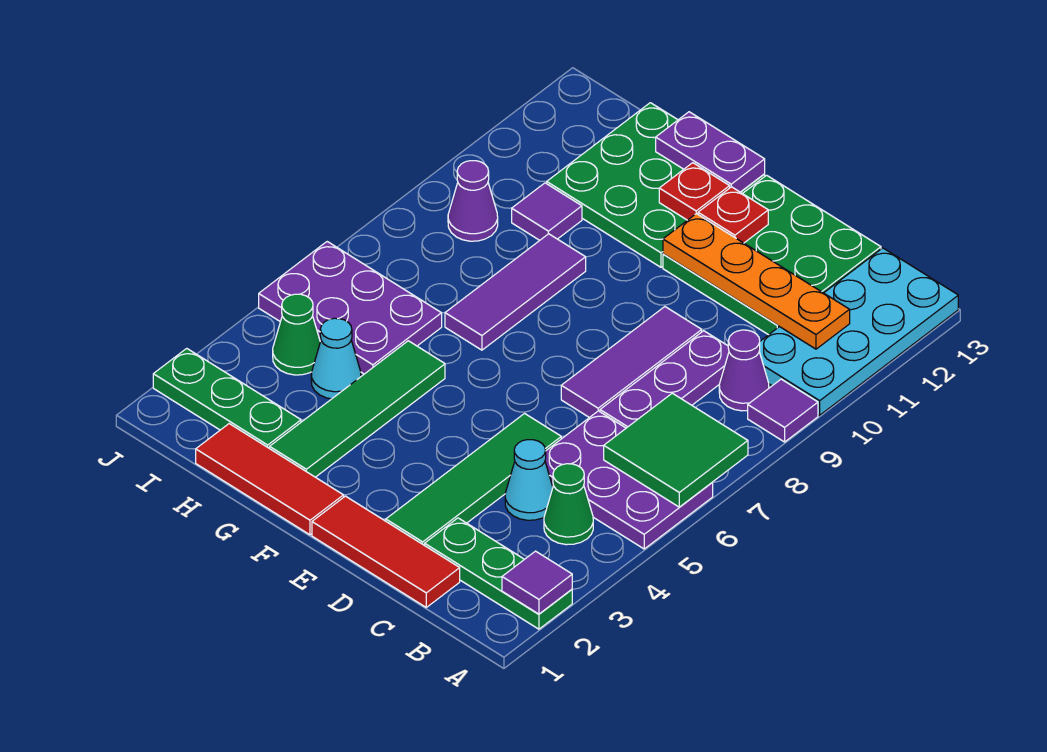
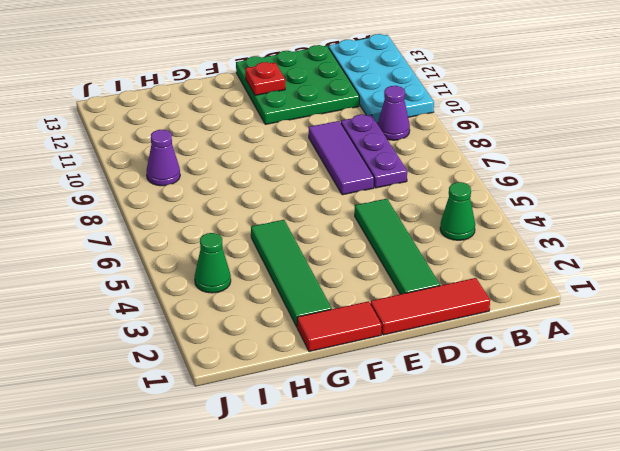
red tile F1:G1 level 1 -> red tile F1:H1 level 1
none -> green plate A2:C2 level 1
none -> purple plate A5:C6 level 1
none -> purple tile A9 level 1

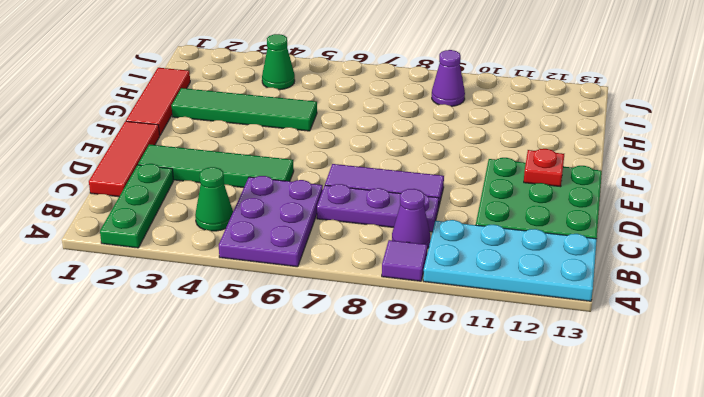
none -> cyan cone C4 level 1
none -> green plate F11:H13 level 1
none -> purple tile G7:G9 level 1

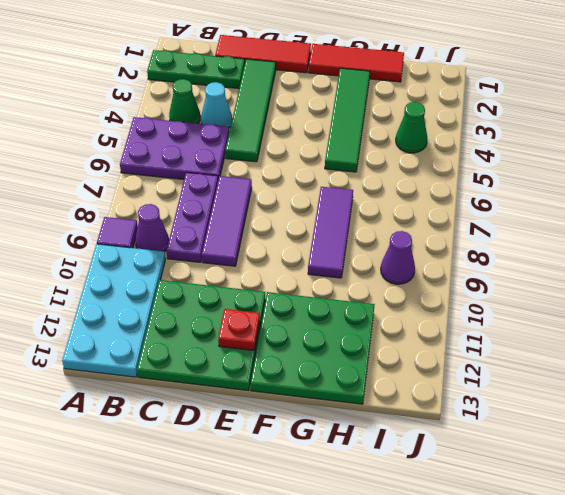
none -> green plate H2:J2 level 1
none -> cyan cone H4 level 1
none -> purple plate H5:J6 level 1

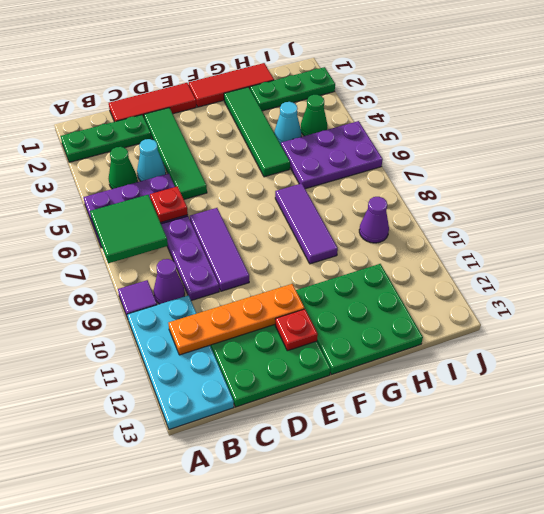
red plate C6 level 2 -> red plate F12 level 2
none -> purple tile H10 level 1
none -> purple tile A2 level 2
none -> purple plate F13:G13 level 2

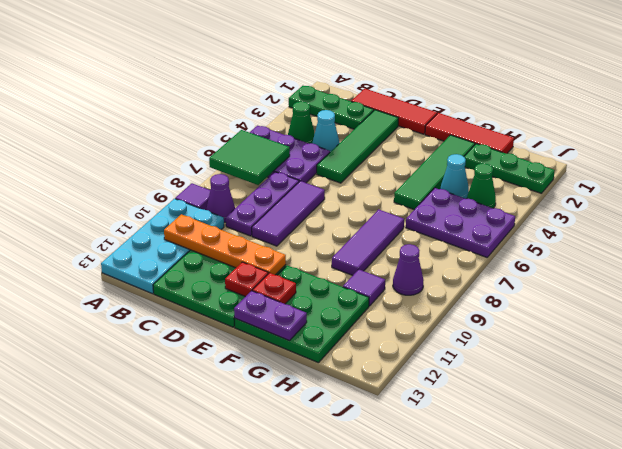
none -> purple tile A2 level 2

